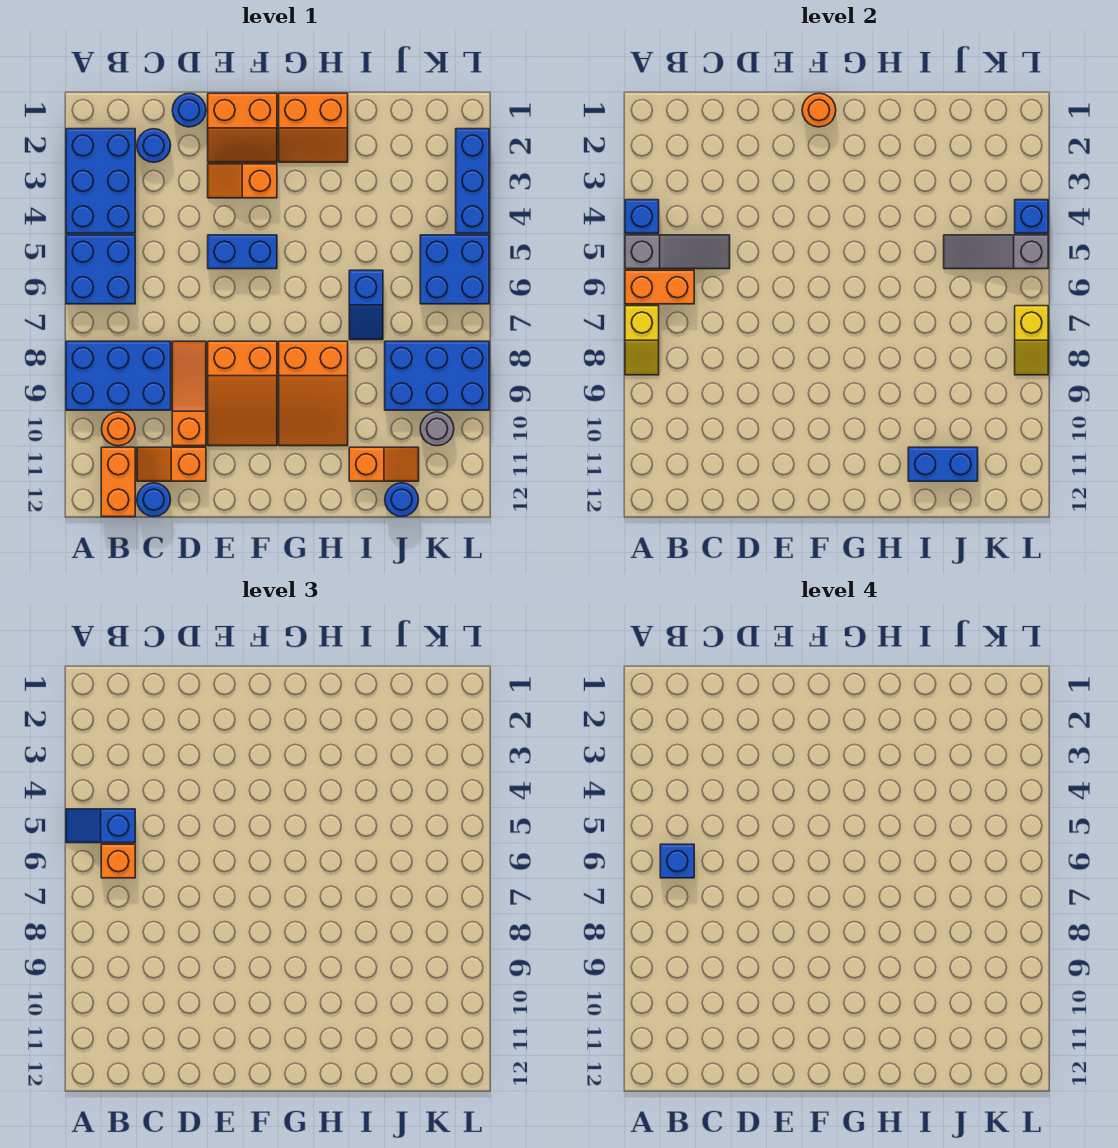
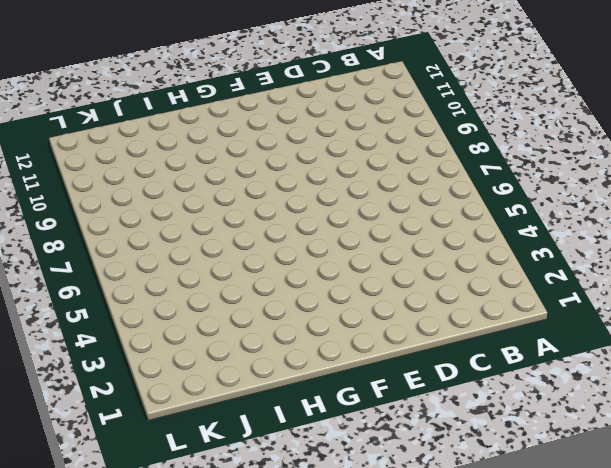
none -> blue brick A2:B4 level 1
none -> blue brick A5:B6 level 1
none -> blue brick A8:C9 level 1
none -> orange round brick B10 level 1

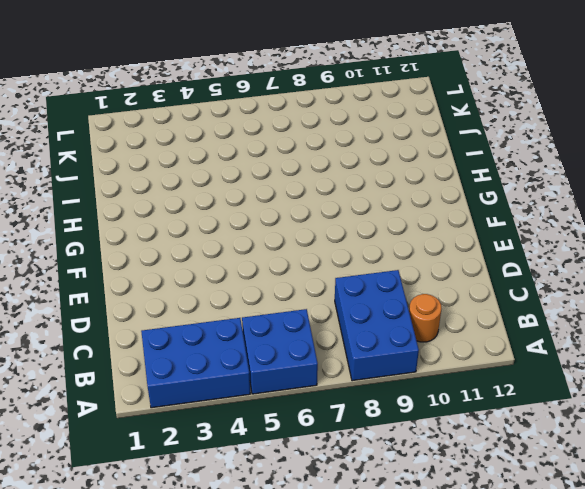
none -> orange brick B11:B12 level 1
none -> blue round brick C2 level 1
none -> orange slope C11:D11 level 1 top D
none -> blue round brick C12 level 1

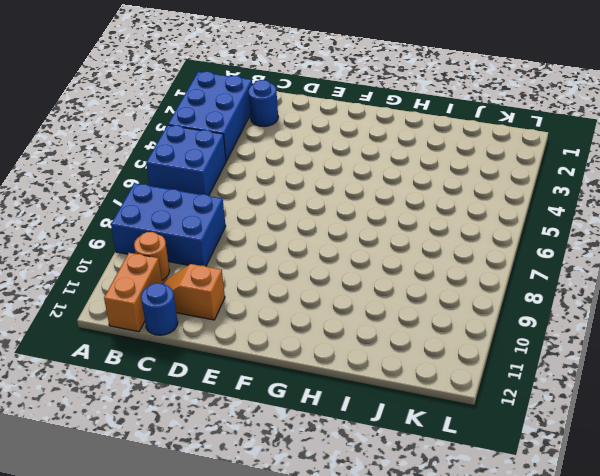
none -> blue round brick D1 level 1
none -> orange slope D8:D10 level 1 top 10
none -> orange slope E1:F2 level 1 top 1
none -> orange slope E3:F3 level 1 top F

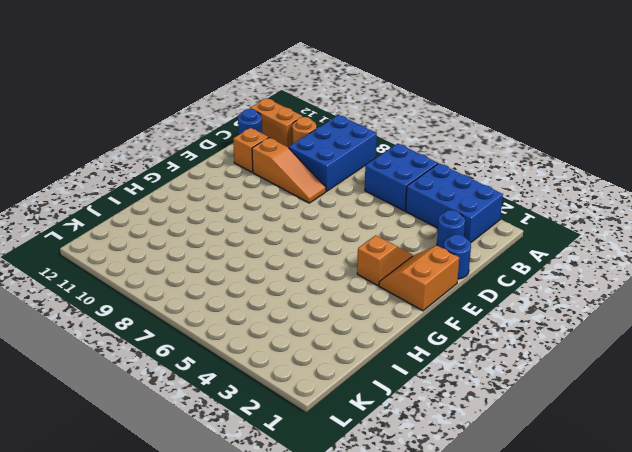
none -> blue brick E5:F5 level 1
none -> orange slope E8:F10 level 1 top 8
none -> orange slope G1:H2 level 1 top 1
none -> orange slope G8:H10 level 1 top 8

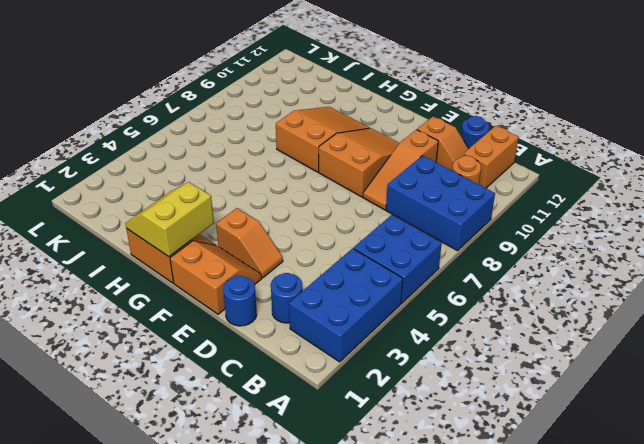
yellow slope G1:H2 level 2 top G -> none
none -> blue brick E5:F5 level 1
none -> blue slope I6:I7 level 1 top 6
none -> orange slope I11:J11 level 1 top I
none -> blue brick J8:L9 level 1

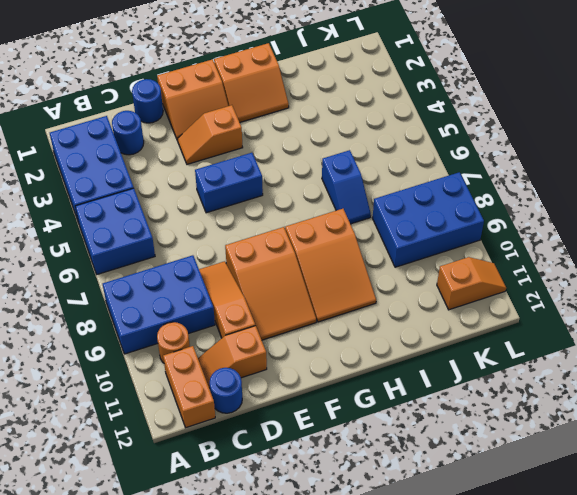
orange slope K11:L11 level 1 top K -> orange slope I11:J11 level 1 top I
none -> blue round brick J12 level 1
none -> blue brick K5:L6 level 1
none -> grey round brick K10 level 1
none -> blue brick L2:L4 level 1

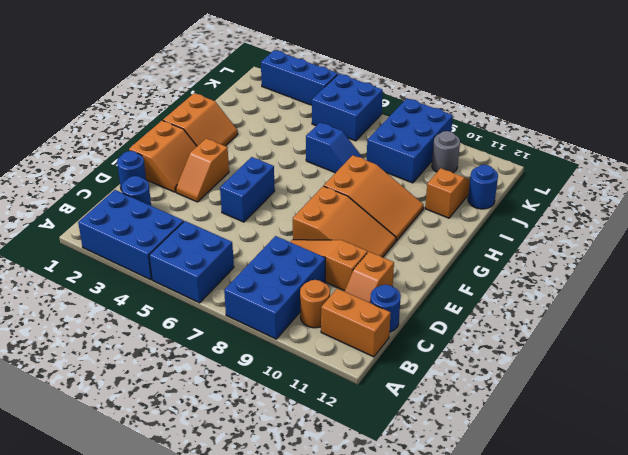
none -> blue brick A4 level 2
none -> grey slope A5:C5 level 2 top A
none -> orange brick A6:B6 level 2
none -> yellow slope A7:A8 level 2 top 7

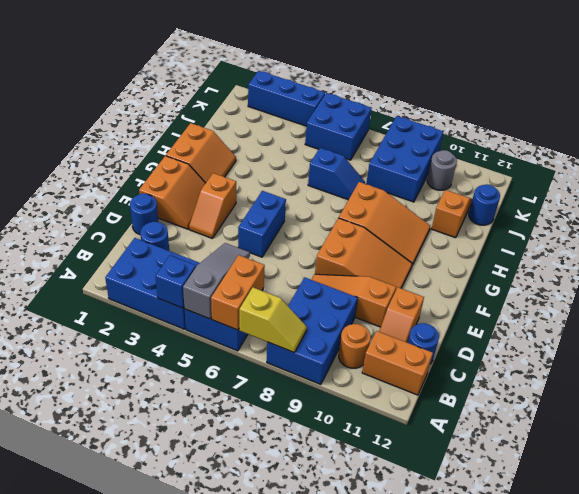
none -> orange round brick F1 level 2
none -> blue brick I11:J11 level 2
none -> grey slope J5:L5 level 2 top L
none -> blue brick L4 level 2

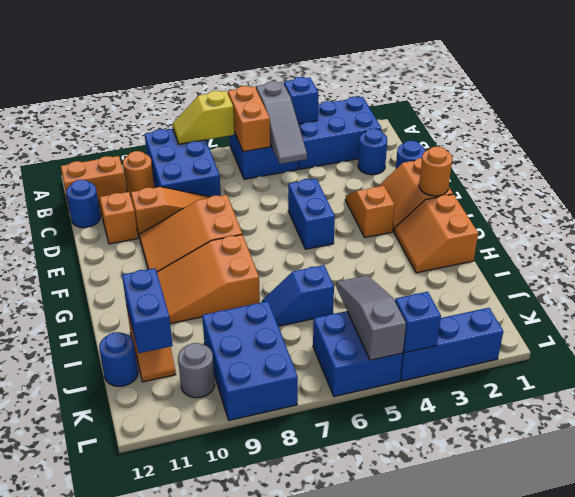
none -> yellow slope L7:L8 level 2 top 7
none -> blue slope A5:B5 level 3 top B
none -> orange brick B6 level 3
none -> blue brick B6 level 4

